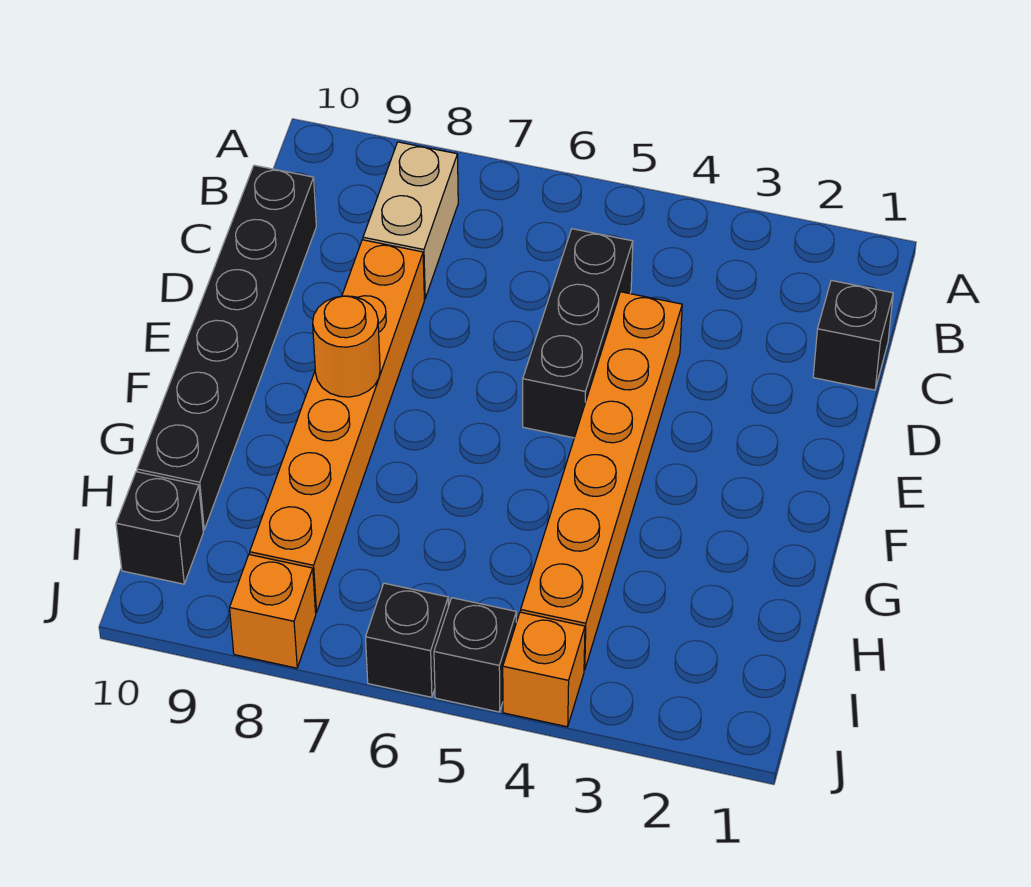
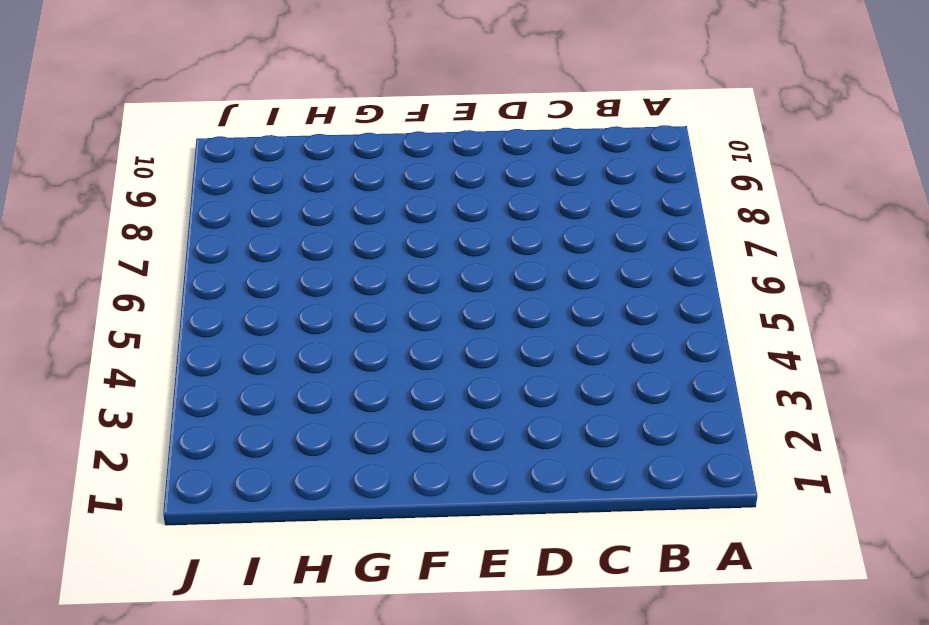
none -> tan brick B8:C8 level 1
none -> black brick C1 level 1
none -> black brick C5:E5 level 1

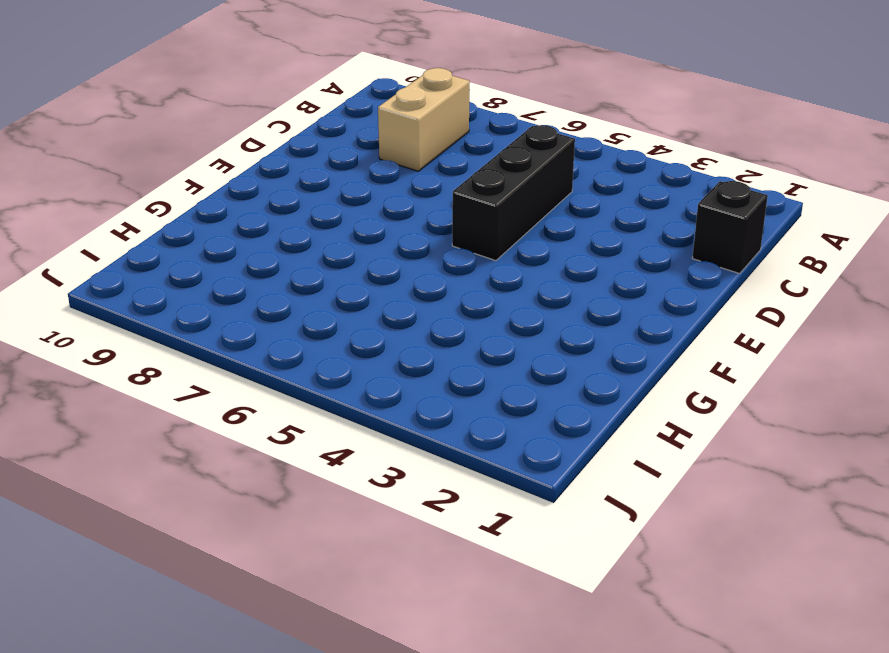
none -> black brick C10:H10 level 1
none -> orange brick D4:I4 level 1
none -> orange brick D8:I8 level 1

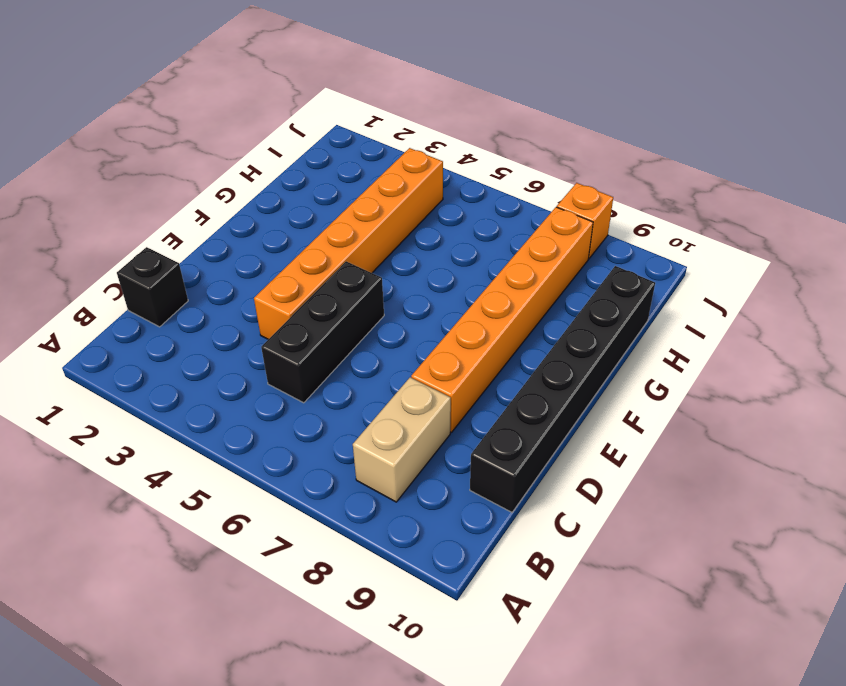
none -> black brick I10 level 1
none -> orange brick J4 level 1
none -> black brick J5 level 1

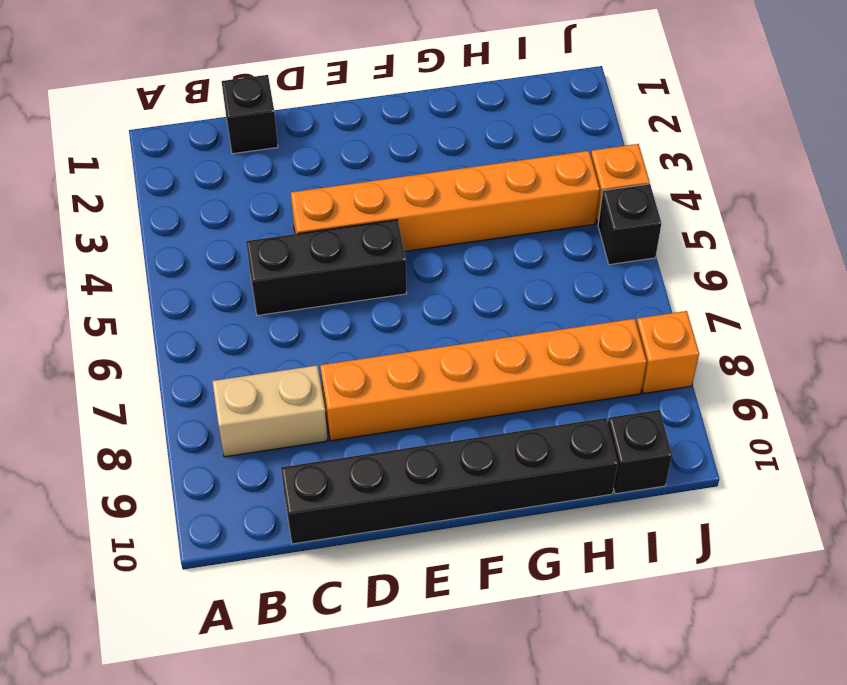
none -> black brick J6 level 1
none -> orange round brick F8 level 2

